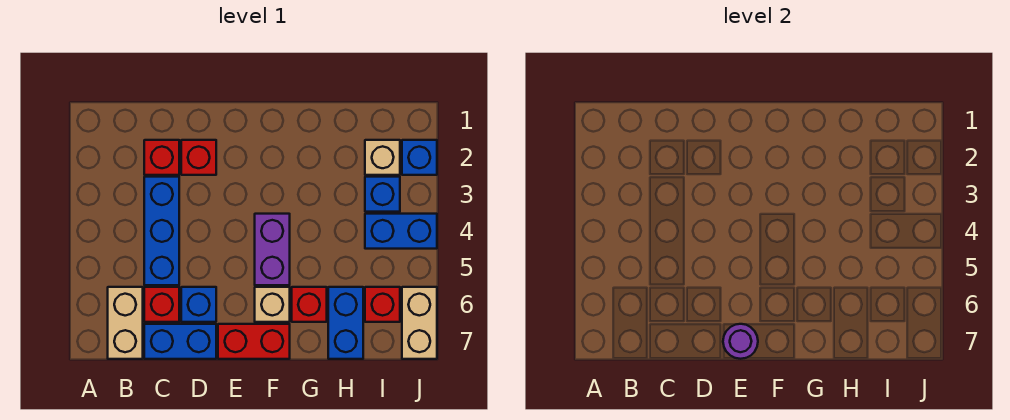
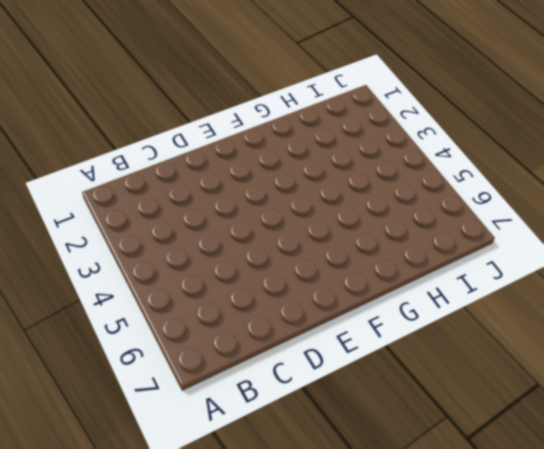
none -> tan brick B6:B7 level 1
none -> red brick C2 level 1
none -> blue brick C3:C5 level 1

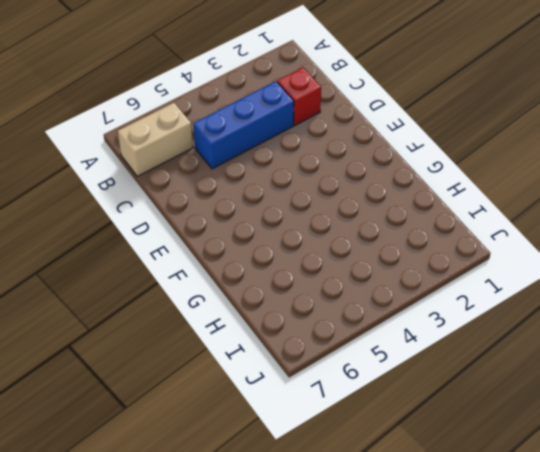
none -> red brick C6 level 1
none -> blue brick C7:D7 level 1
none -> red brick D2 level 1

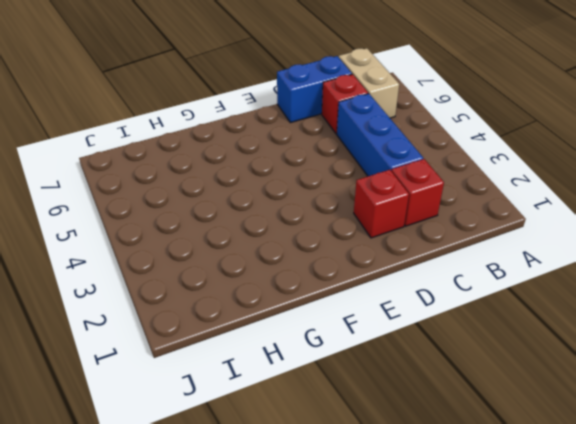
none -> blue brick D6 level 1
none -> red brick E7:F7 level 1
none -> purple brick F4:F5 level 1

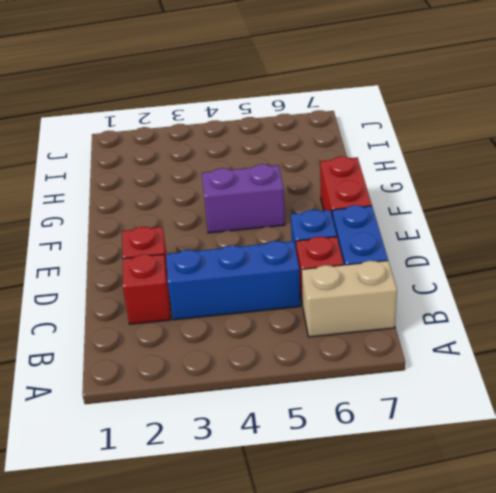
none -> tan brick F6 level 1
none -> red brick G6 level 1
none -> blue brick H6:H7 level 1

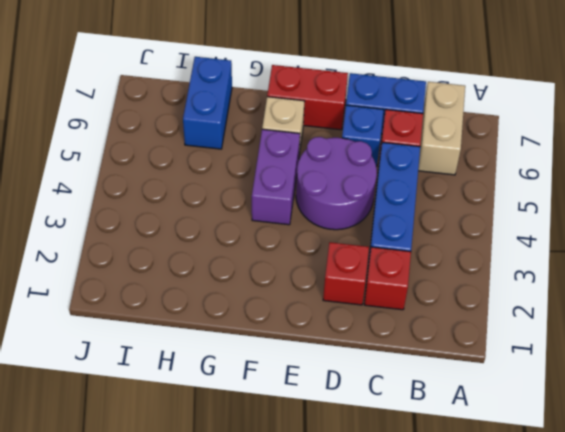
purple round brick D4:E5 level 1 -> none
none -> red brick G6 level 1
none -> tan brick I2 level 1
none -> blue brick I3 level 1

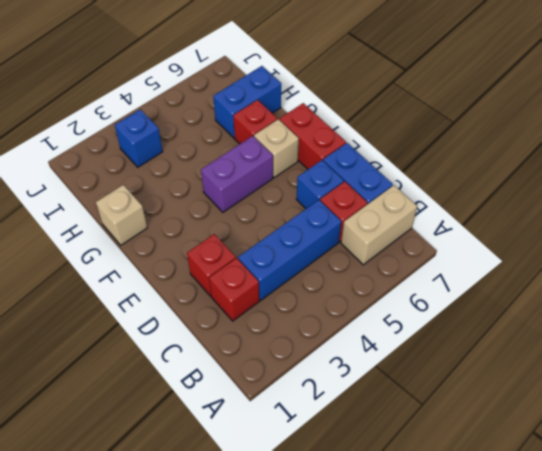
tan brick G1 level 1 -> tan brick I2 level 1
none -> blue brick I4:J4 level 1
none -> red brick I6 level 1
none -> blue brick J2 level 1

